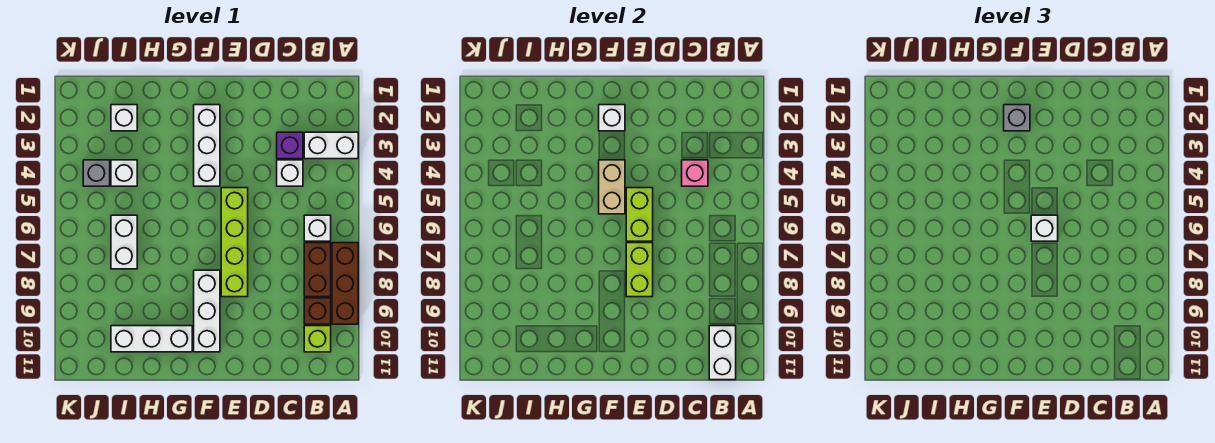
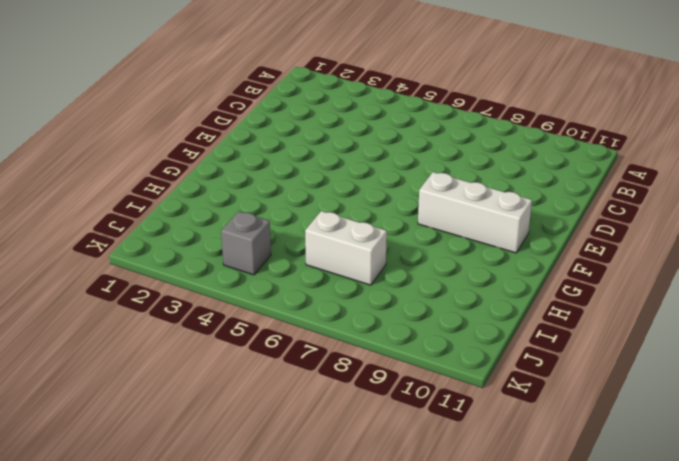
none -> white brick A3:B3 level 1
none -> brown brick A7:A9 level 1
none -> white brick B6 level 1

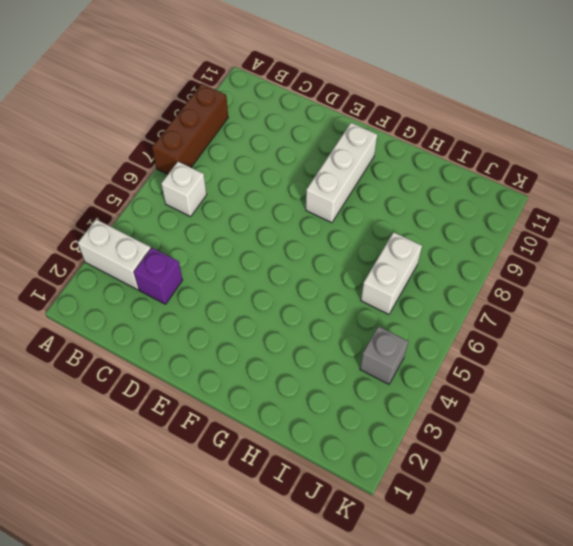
none -> brown brick B7:B8 level 1
none -> brown brick B9 level 1
none -> lime brick B10 level 1

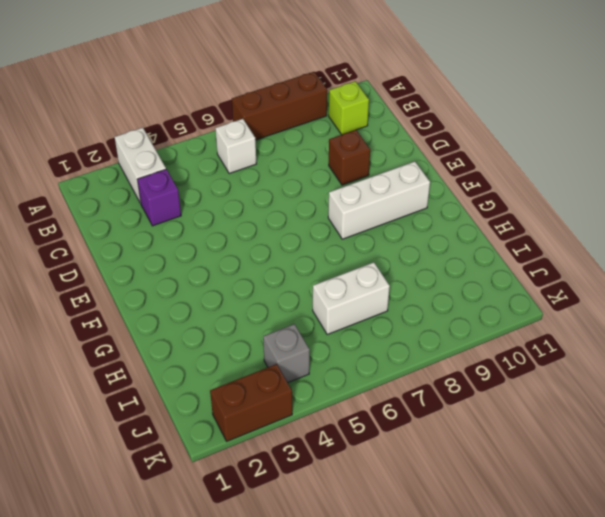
brown brick D9 level 1 -> brown brick B9 level 1
brown brick K2:K3 level 1 -> brown brick B7:B8 level 1
none -> white brick C4 level 1
none -> lime brick E5:E8 level 1
none -> white brick F2:F4 level 1

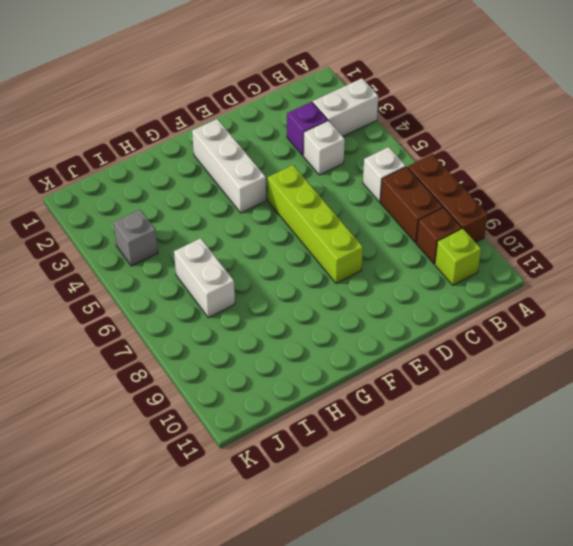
none -> white brick F8:F10 level 1
none -> white brick G10:I10 level 1
none -> white brick I2 level 1

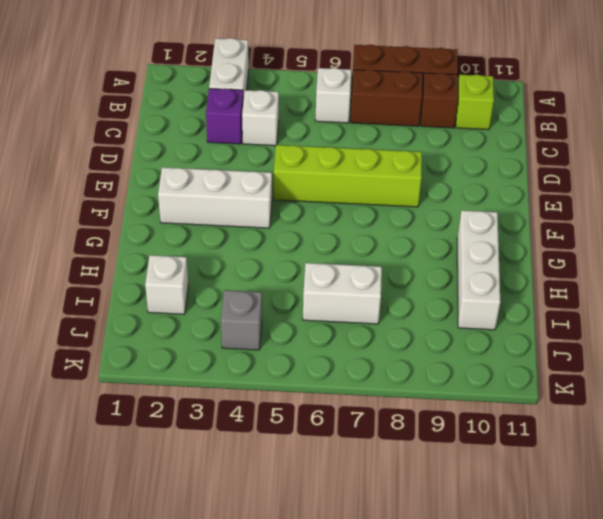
none -> white brick F8:F10 level 1
none -> white brick I4 level 1
none -> white brick B10:B11 level 2

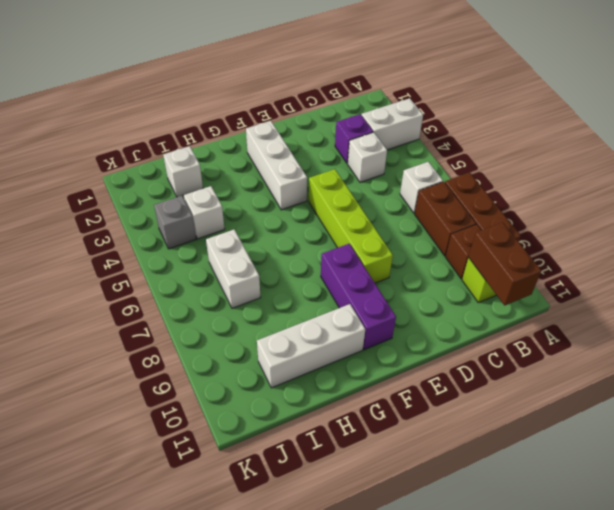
brown brick B10:B11 level 2 -> white brick B10:B11 level 2
purple brick F8:F10 level 1 -> white brick F8:F10 level 1
none -> pink brick C4 level 2
none -> lime brick E5:E6 level 2
none -> lime brick E7:E8 level 2

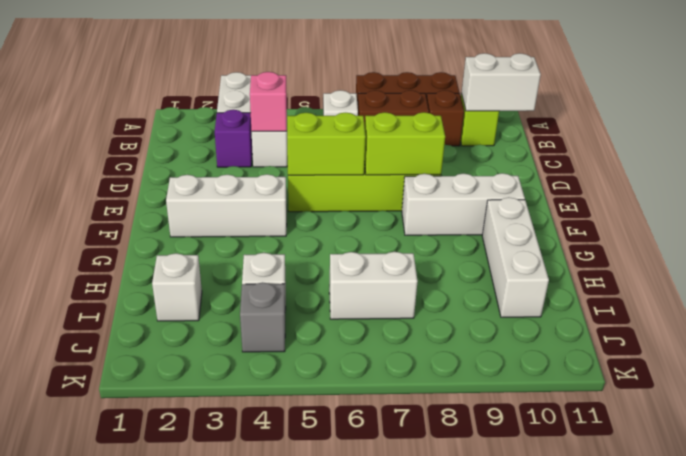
none -> white brick F2 level 2
none -> tan brick F4:F5 level 2
none -> white brick E6 level 3

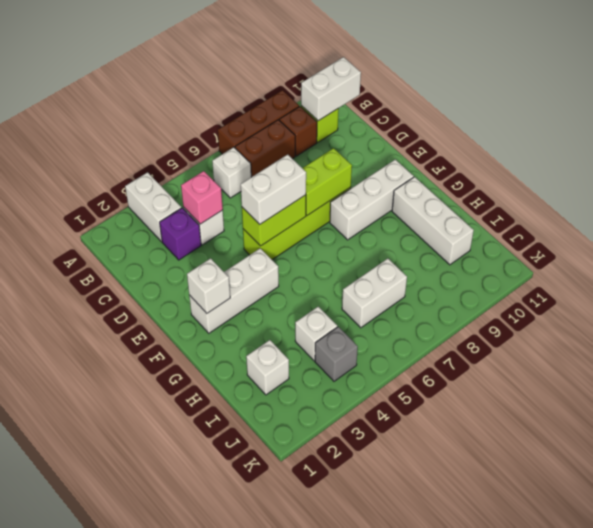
white brick E5:E6 level 3 -> white brick E6 level 3
none -> tan brick F4:F5 level 2
none -> grey brick F2 level 3

